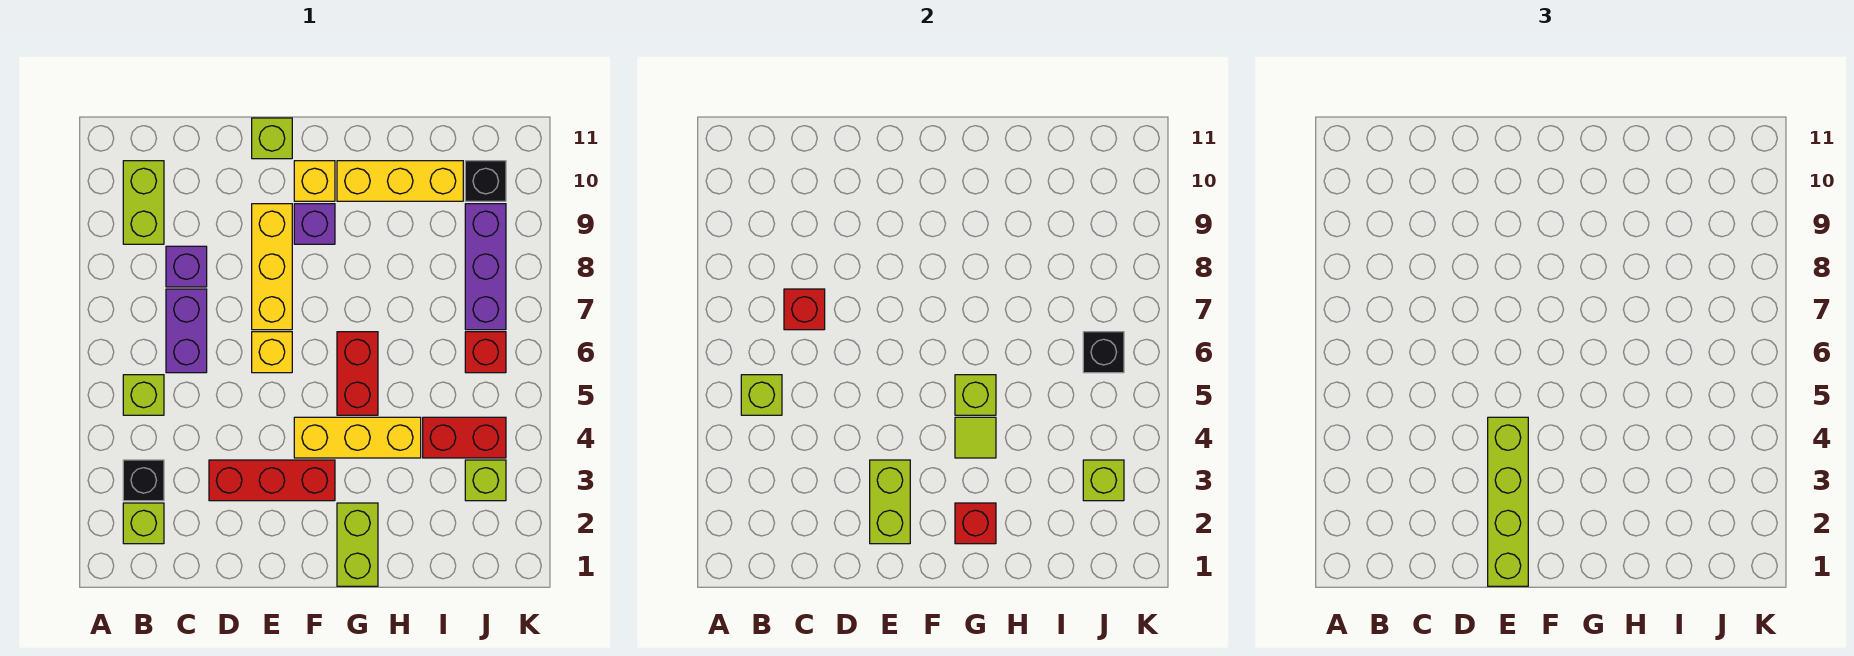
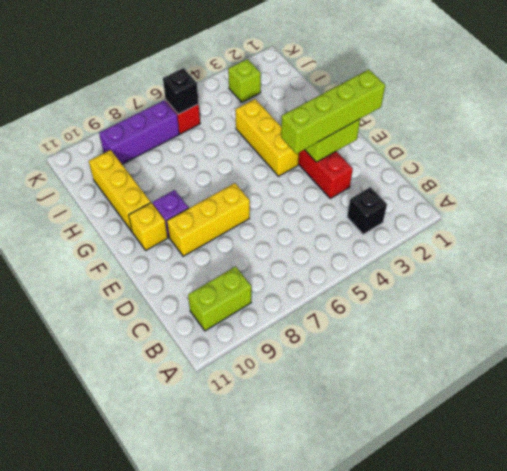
none -> lime brick B2 level 1
none -> lime brick B5 level 1
none -> purple brick C6:C7 level 1
none -> purple brick C8 level 1

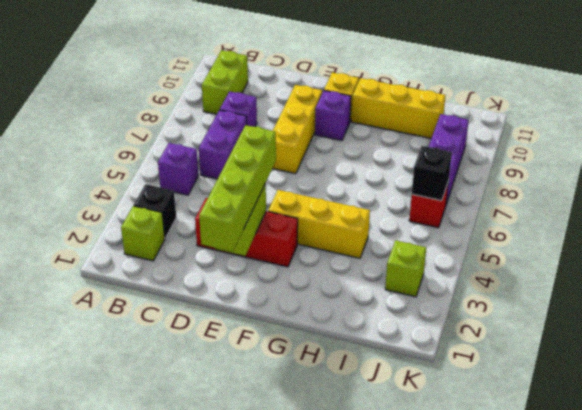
purple brick B5 level 1 -> lime brick B5 level 1
none -> yellow brick E6 level 1
none -> lime brick E11 level 1
none -> lime brick G1:G2 level 1
none -> red brick G5:G6 level 1

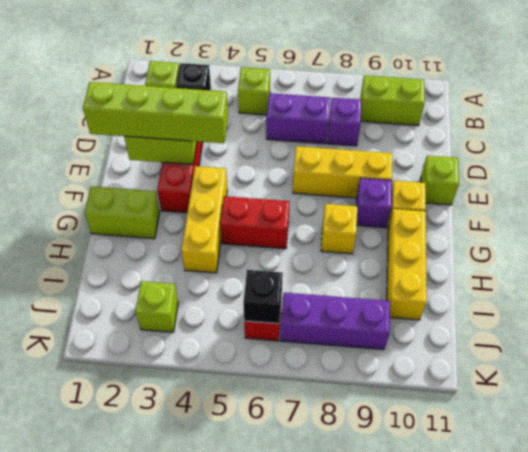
yellow brick G8 level 1 -> yellow brick E6 level 1
none -> red brick I4:J4 level 1
none -> black brick J10 level 1
none -> lime brick B5 level 2
none -> red brick C7 level 2

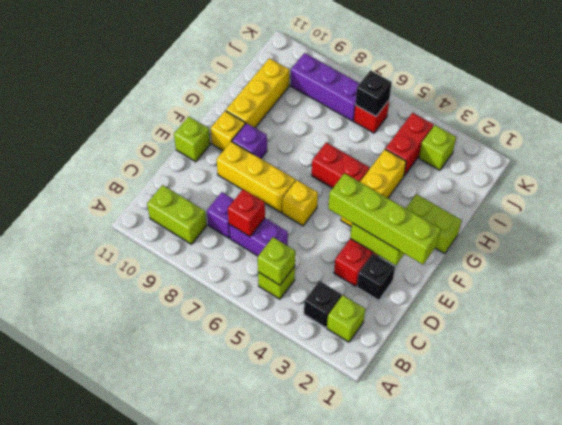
black brick D2 level 1 -> black brick J10 level 1
none -> red brick G2 level 2
none -> lime tile G4 level 2
none -> lime brick G5 level 2
none -> lime brick J3 level 2

